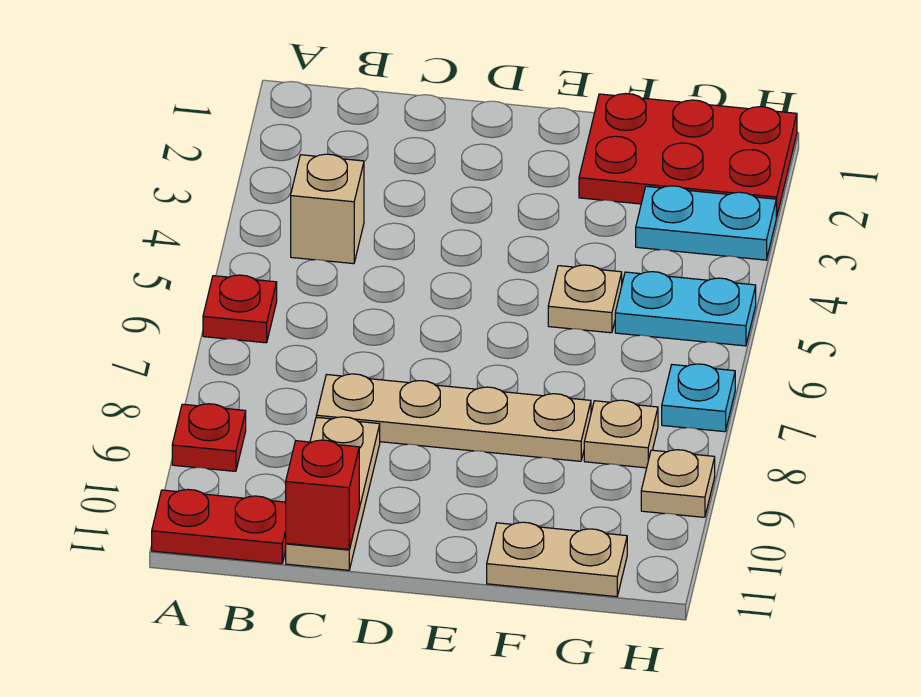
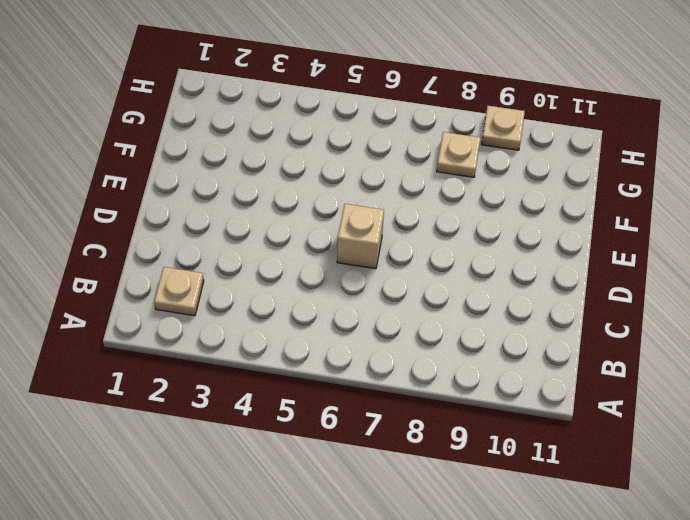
tan plate B2 level 1 -> tan plate F5 level 1
tan brick D6 level 1 -> tan brick B4 level 1
none -> red plate A6 level 1
none -> red plate A9 level 1
none -> red plate A11:B11 level 1

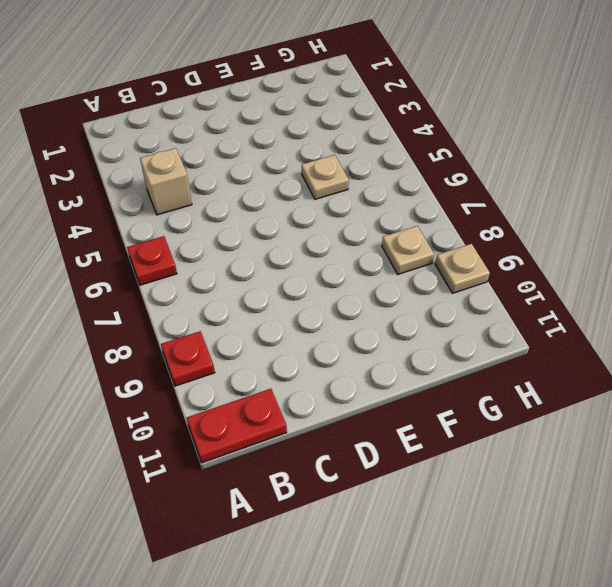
none -> tan plate C8:F8 level 1
none -> tan plate C9:C11 level 1
none -> red plate F1:H2 level 1

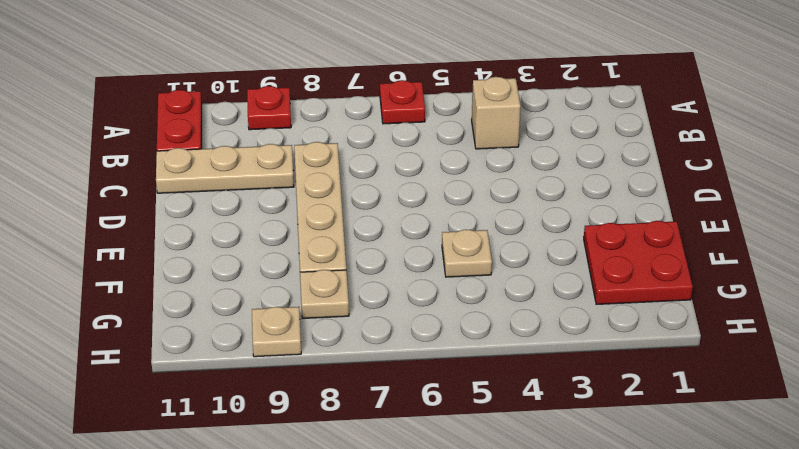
red plate F1:G2 level 1 -> red plate F1:H2 level 1
none -> tan plate F11:G11 level 1
none -> cyan plate G3:H3 level 1
none -> cyan plate G5:H5 level 1

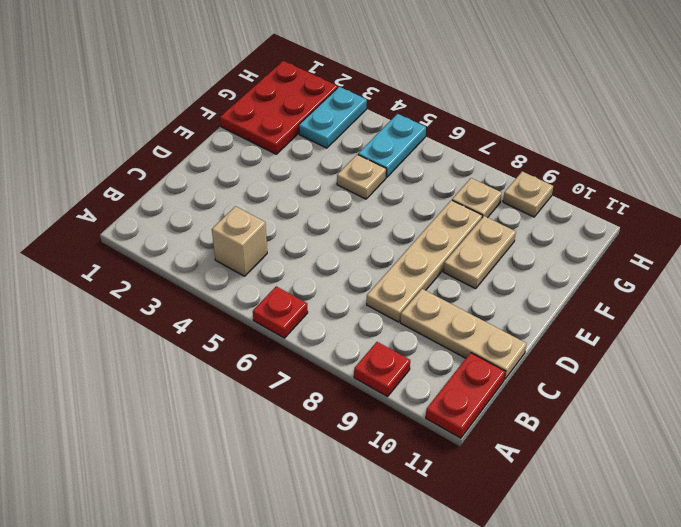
tan plate E9:F9 level 1 -> tan plate F11:G11 level 1
none -> cyan plate H7 level 1
none -> red brick C11 level 2

